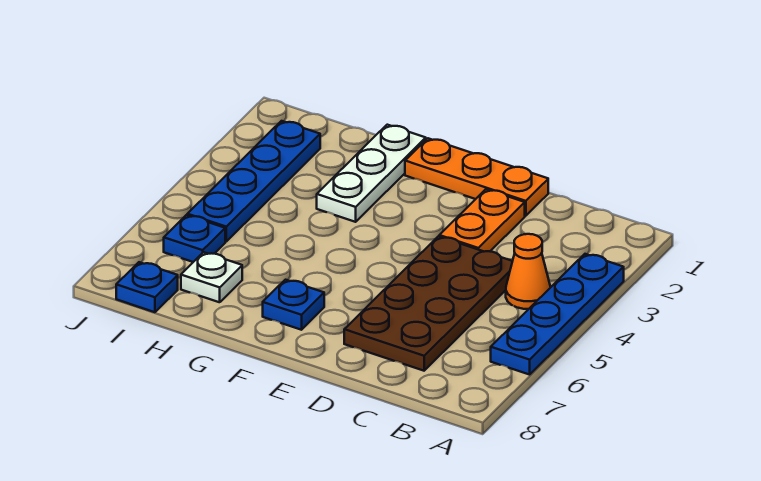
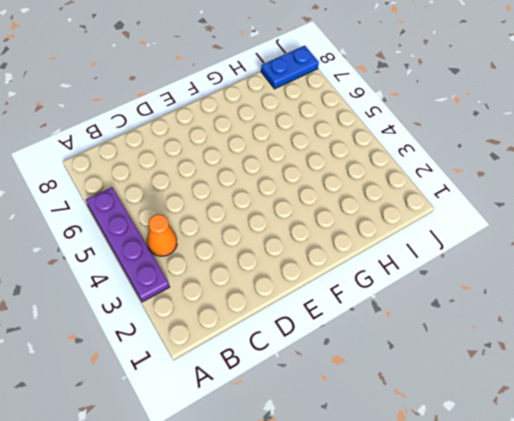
purple plate A3:A6 level 1 -> blue plate A3:A6 level 1
blue plate I8:J8 level 1 -> blue plate I8 level 1
none -> brown plate C4:D7 level 1
none -> orange plate D1:F1 level 1

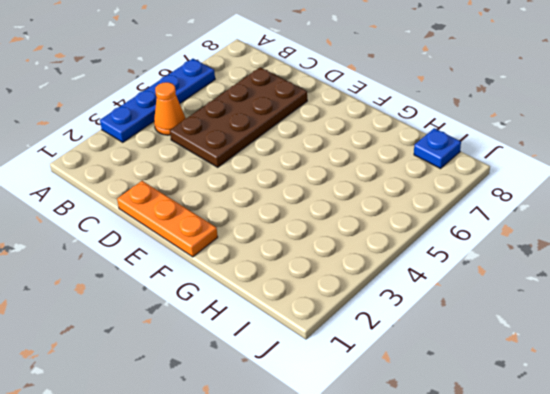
none -> orange plate D2:D3 level 1
none -> blue plate F7 level 1

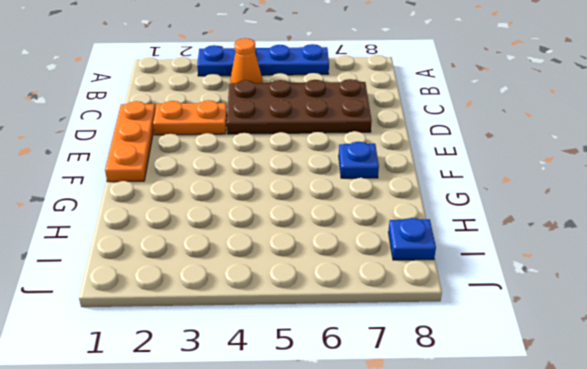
none -> white plate G1:G3 level 1
none -> white plate H7 level 1

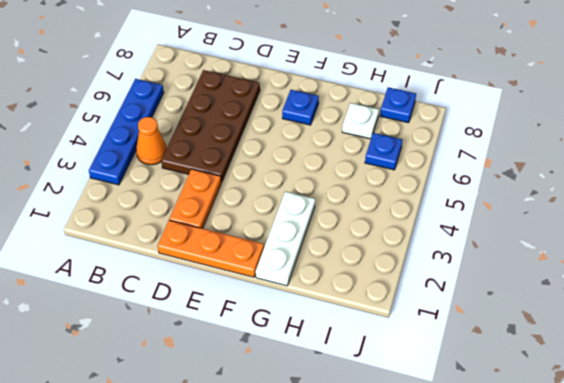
none -> blue plate I2:I5 level 1

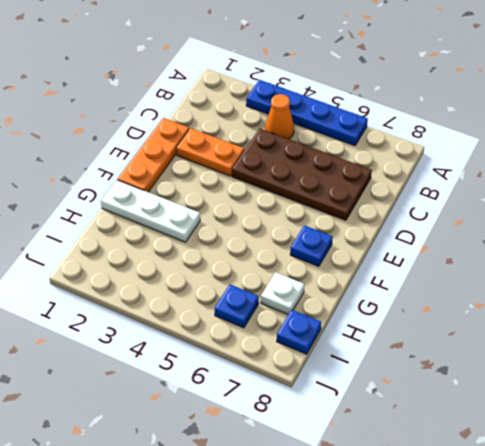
none -> blue plate I2:I5 level 1

